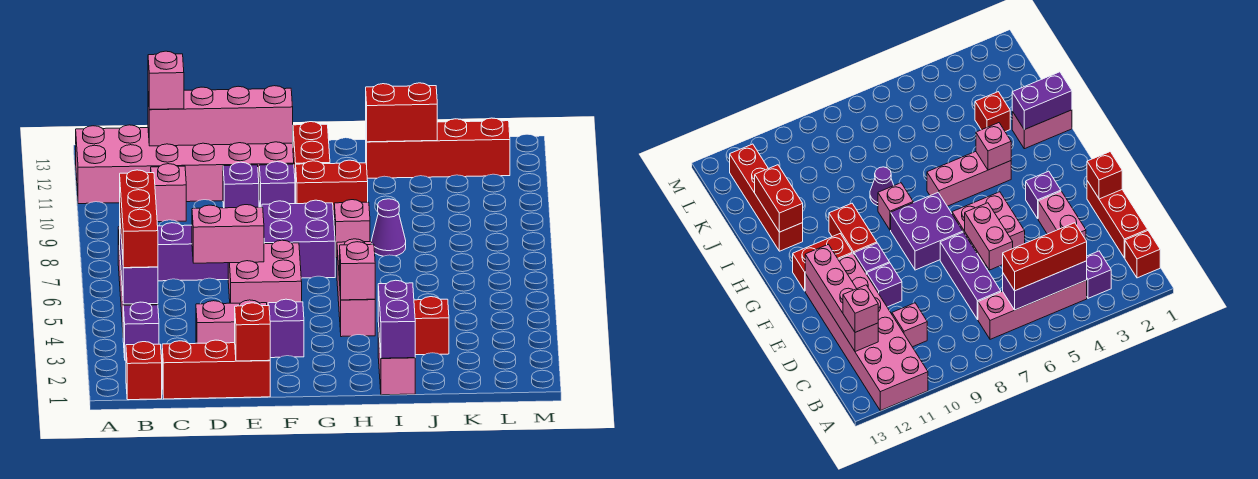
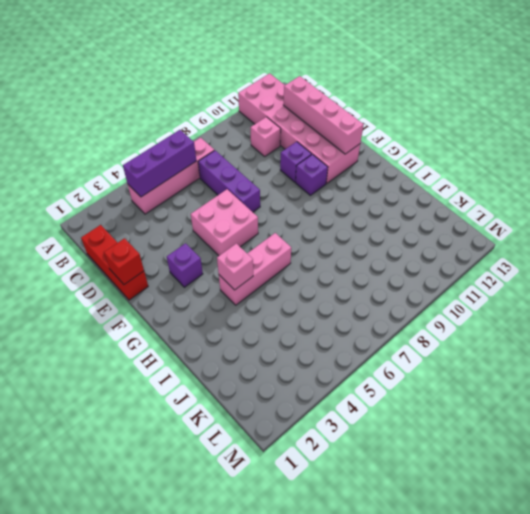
none -> red brick B1 level 1
none -> purple brick B3 level 1
none -> pink brick D3:E3 level 1
none -> purple brick F7:G8 level 1

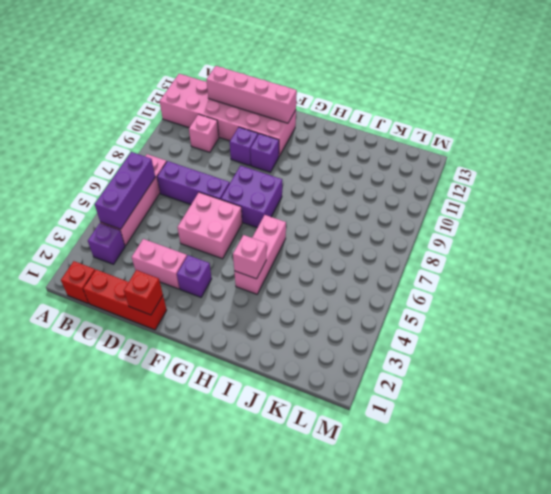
none -> red brick G10:H10 level 1
none -> red brick G11:G12 level 1
none -> pink brick H8 level 1
none -> pink brick I1:I2 level 1

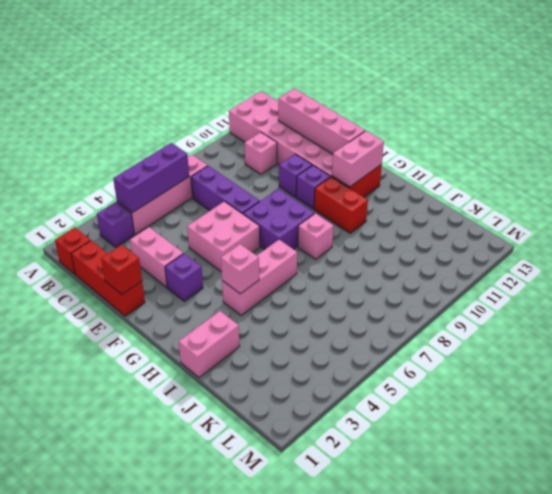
pink brick G11:G12 level 2 -> pink brick D6:E6 level 2
none -> purple cone I8 level 1
none -> red brick I12:L12 level 1
none -> red brick J3 level 1
none -> purple brick I1:I2 level 2

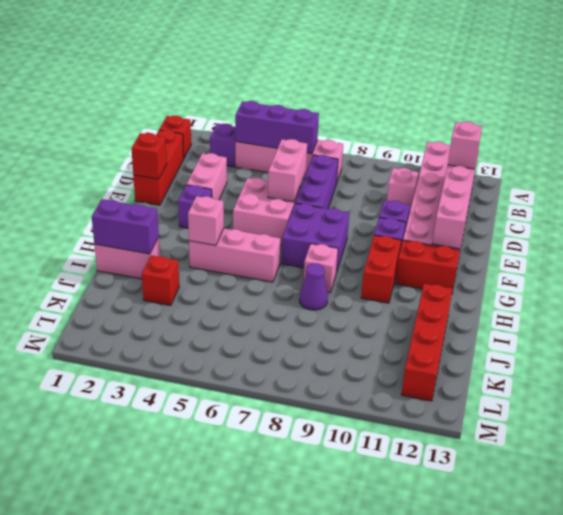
none -> red brick I12:J12 level 2
none -> red brick B4:B6 level 3

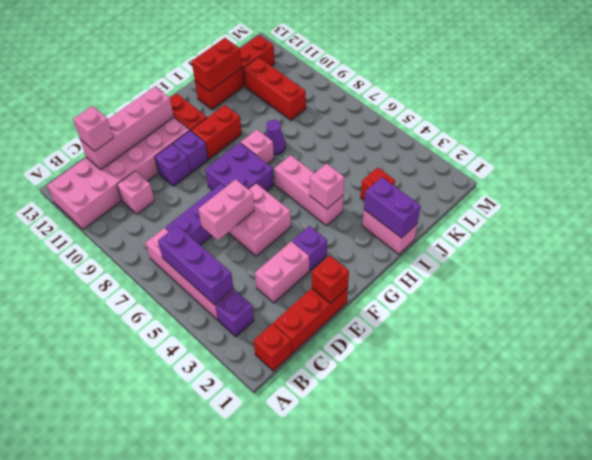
red brick K9:K11 level 1 -> red brick B4:B6 level 3

